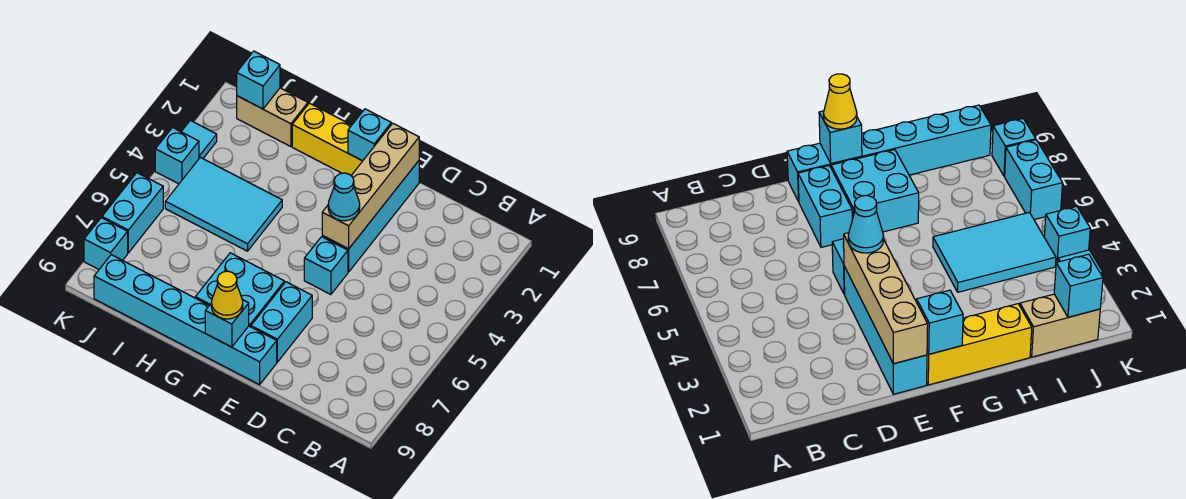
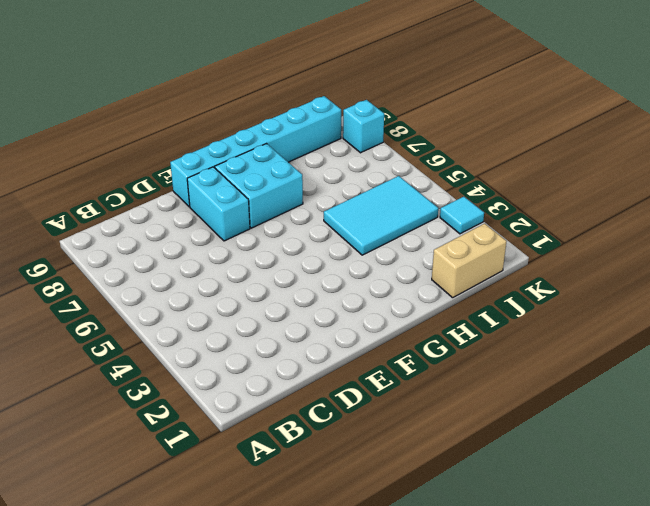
none -> cyan brick E1:E4 level 1
none -> cyan brick E5 level 1
none -> yellow brick F1:H1 level 1

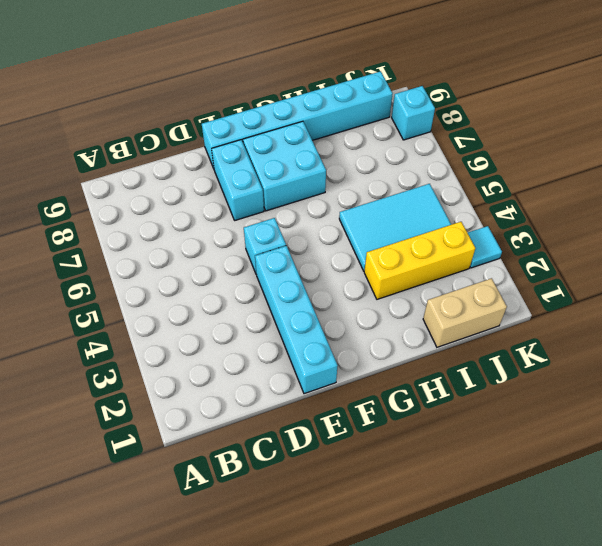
yellow brick H3:J3 level 1 -> yellow brick F1:H1 level 1
none -> cyan brick K4 level 1
none -> cyan brick K6:K7 level 1
none -> tan brick E1:E4 level 2

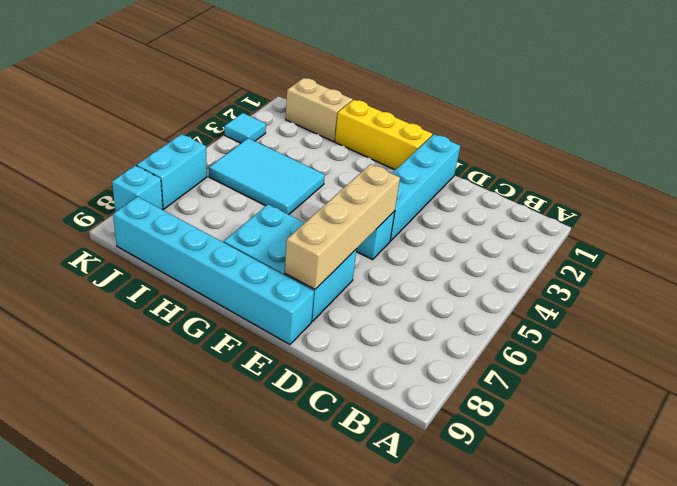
tan brick E5:E8 level 2 -> tan brick E1:E4 level 2
none -> cyan brick K4 level 1
none -> cyan brick F1 level 2
none -> cyan brick F9 level 2

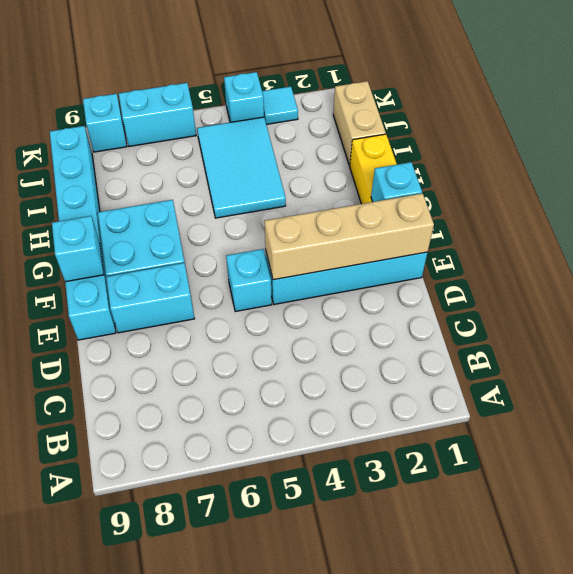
none -> cyan brick J1 level 2
none -> cyan cone E4 level 3
none -> yellow cone F9 level 3

